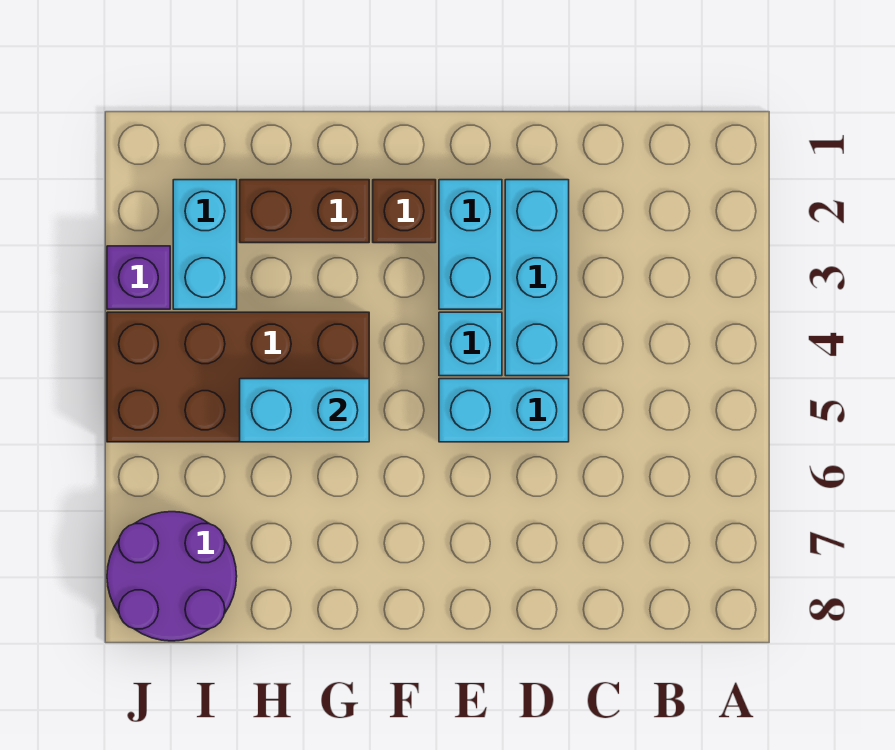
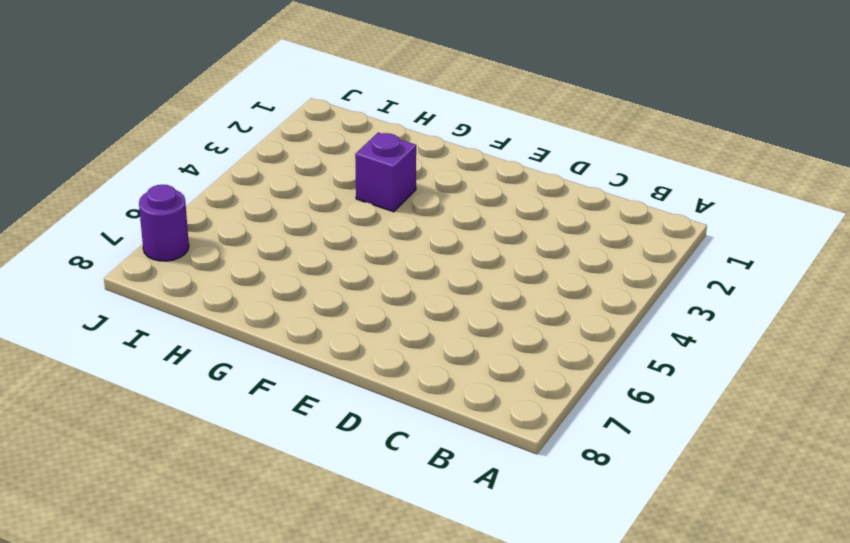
purple brick G3 level 1 -> purple brick J3 level 1
purple round brick J7 level 1 -> purple round brick I7:J8 level 1
none -> cyan brick D2:D4 level 1
none -> cyan brick D5:E5 level 1

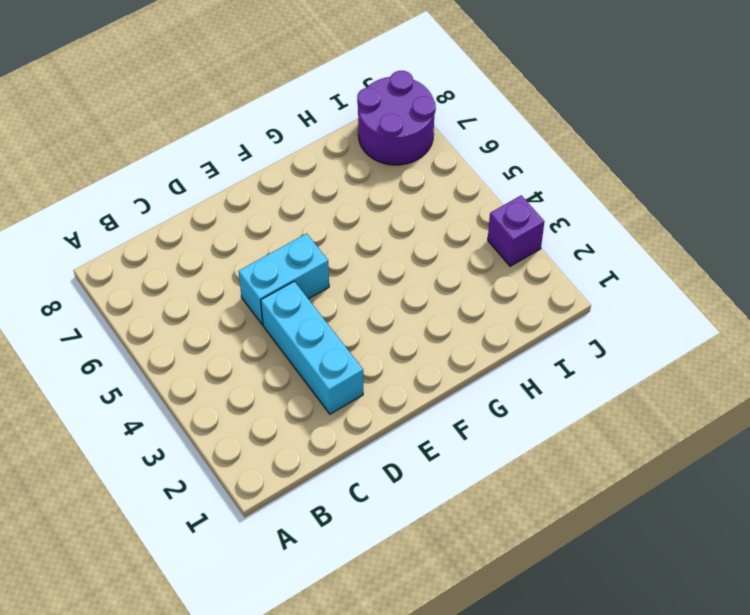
none -> cyan brick E2:E3 level 1
none -> cyan brick E4 level 1

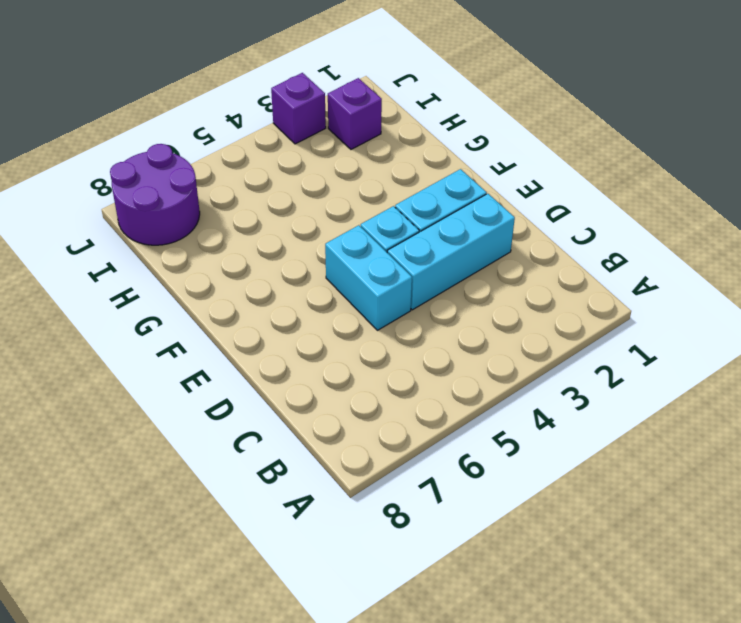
purple brick I2 level 1 -> cyan brick I2:I3 level 1
none -> brown brick F2 level 1
none -> brown brick G2:H2 level 1

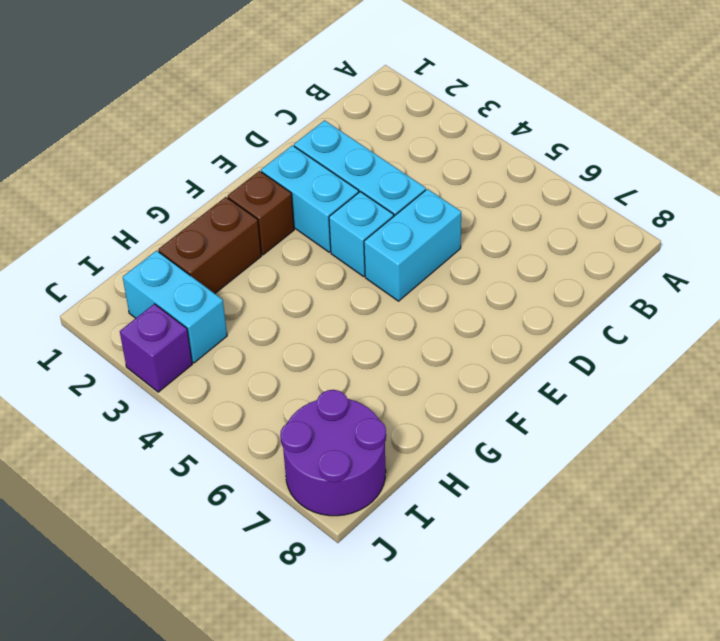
none -> brown brick G4:J5 level 1
none -> cyan brick G5:H5 level 2

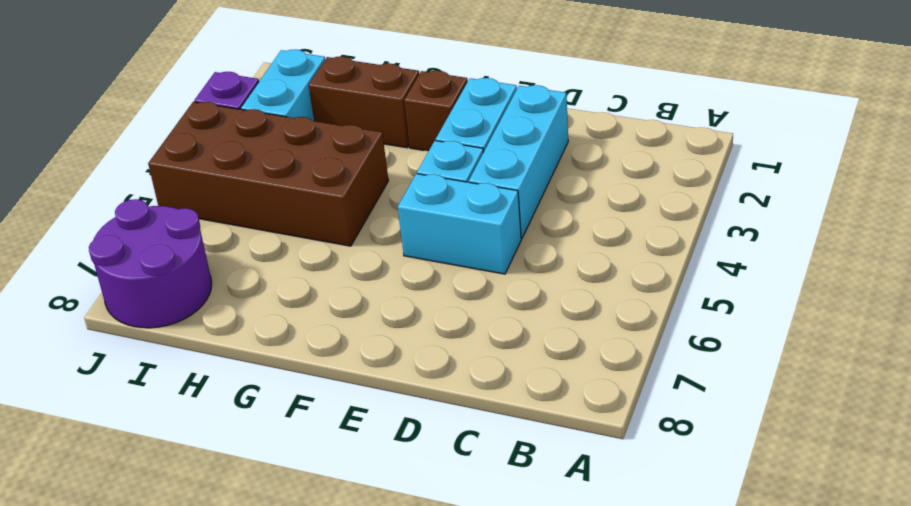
none -> cyan brick G5:H5 level 2

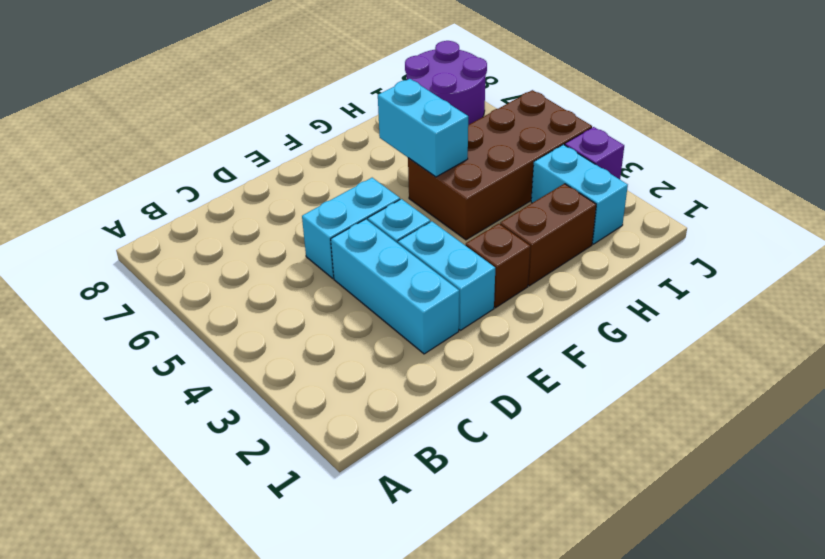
cyan brick G5:G6 level 2 -> cyan brick G5:H5 level 2

